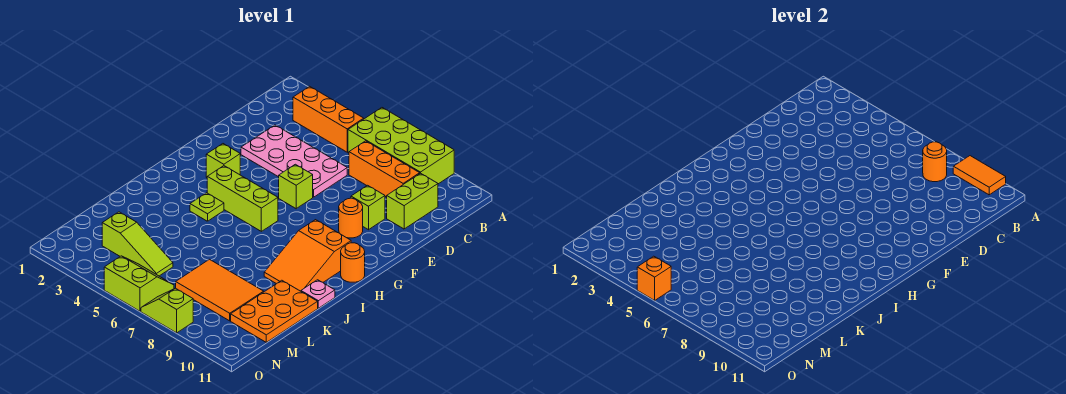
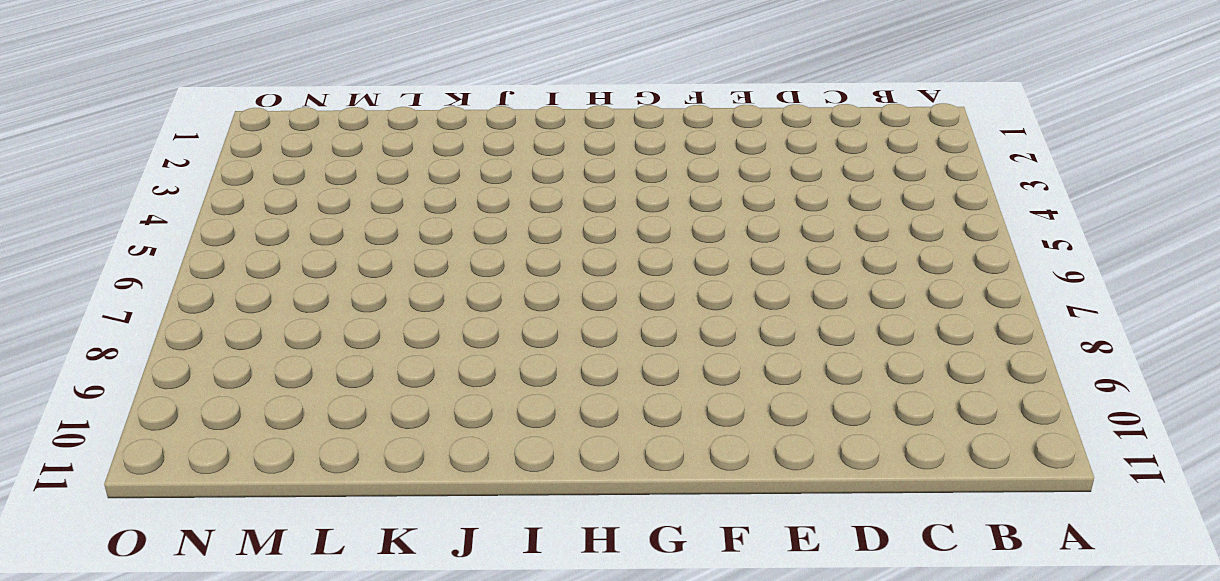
none -> lime brick A6:B9 level 1
none -> orange brick B3:B5 level 1
none -> orange brick C7:C9 level 1

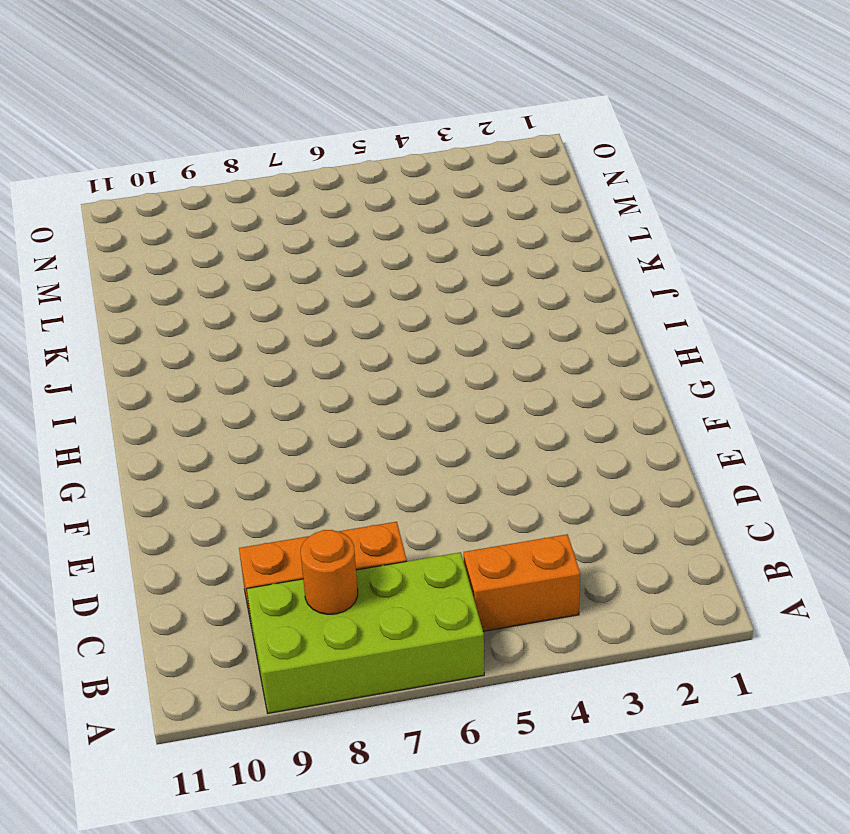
orange brick B4:B5 level 1 -> orange brick B3:B5 level 1
none -> lime brick C10:D10 level 1
none -> pink plate D3:E6 level 1
none -> lime brick E9 level 1

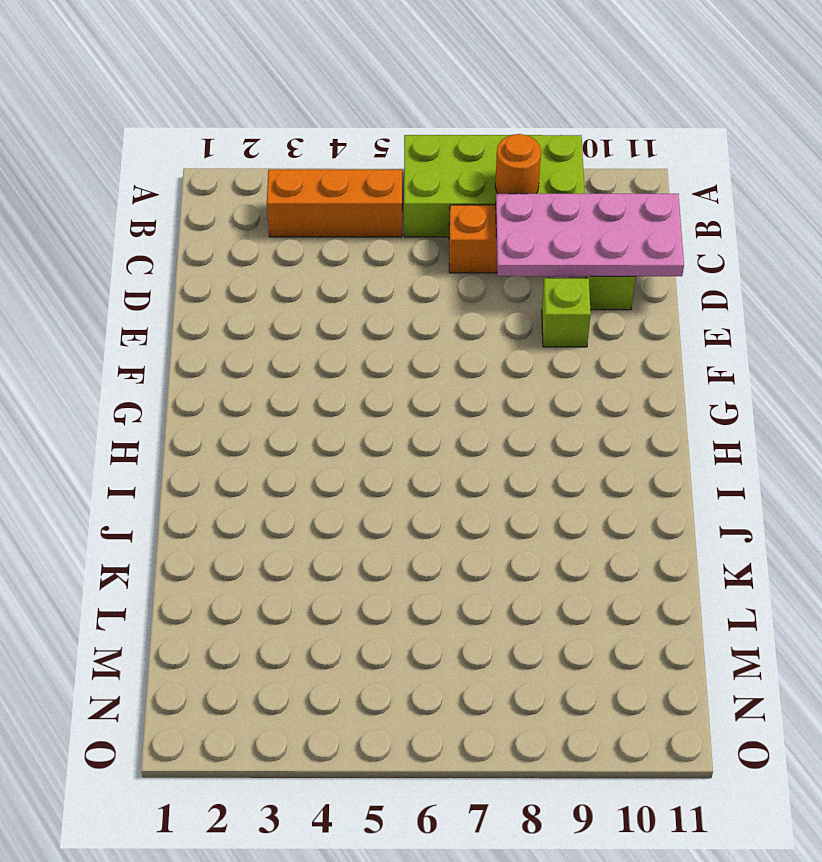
pink plate C8:D11 level 2 -> pink plate D3:E6 level 1
none -> lime brick F6 level 1
none -> orange round brick F9 level 1
none -> lime brick G3 level 1

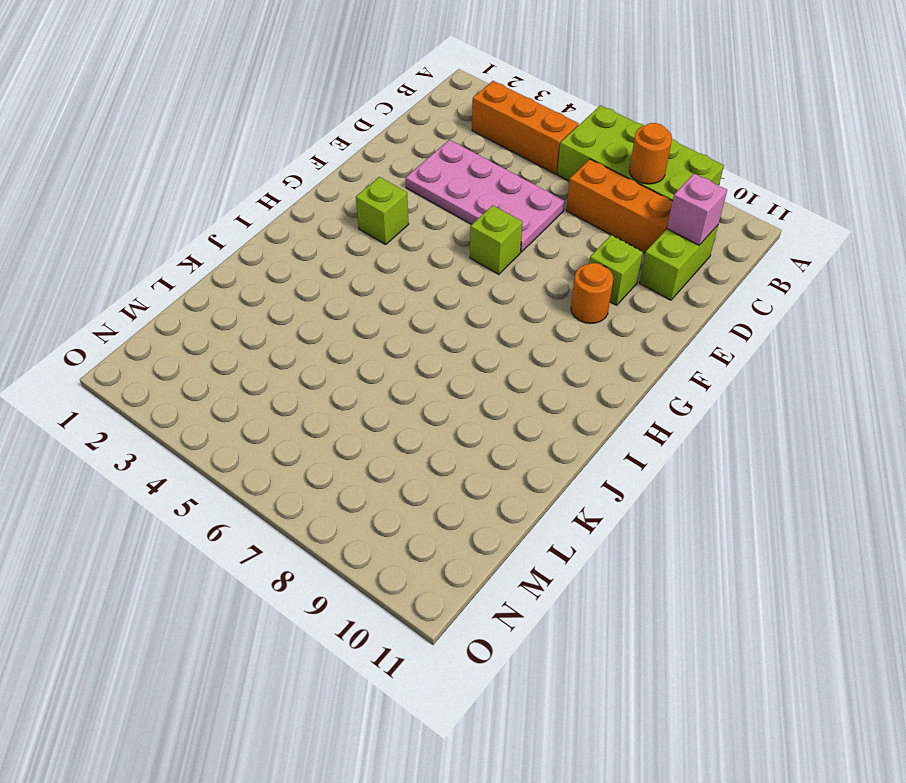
pink brick C10 level 2 -> none
none -> lime brick H4:H6 level 1
none -> orange slope H9:J10 level 1 top H
none -> orange round brick H11 level 1

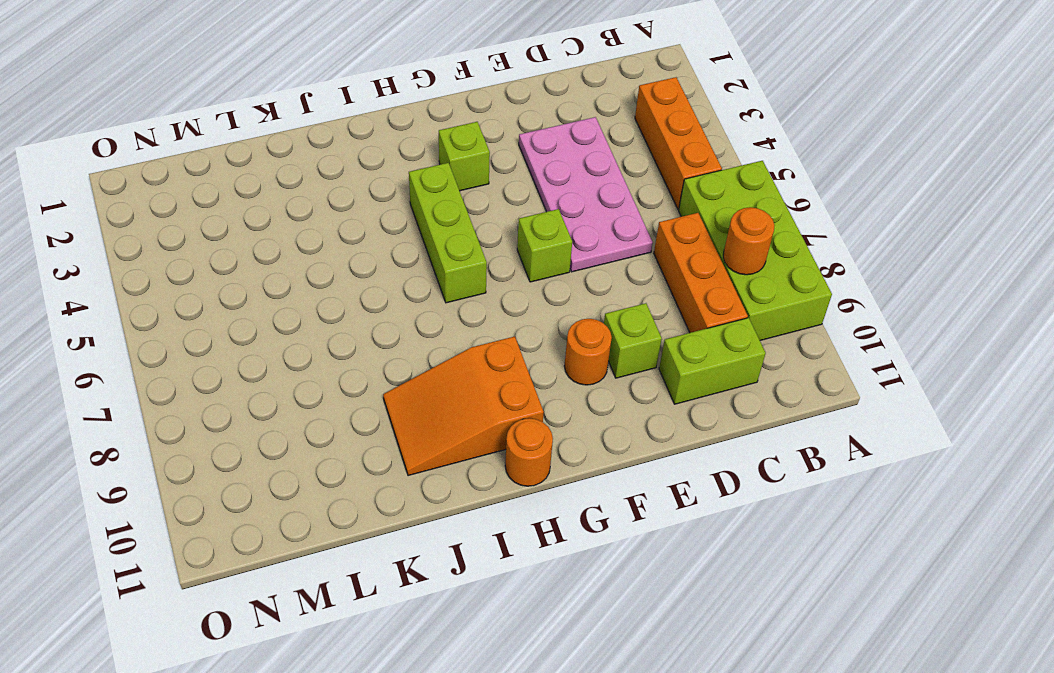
none -> lime plate I4 level 1
none -> pink plate J11 level 1
none -> orange plate K10:M11 level 1

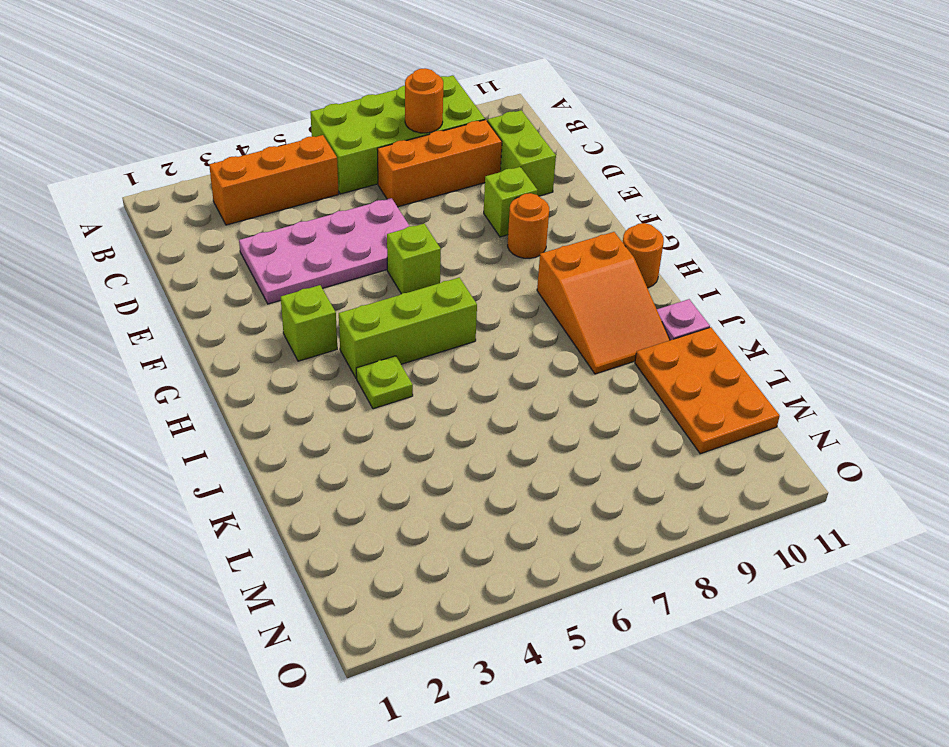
none -> orange tile L7:M9 level 1
none -> lime slope M3:M5 level 1 top 3
none -> lime slope N5:O6 level 1 top O

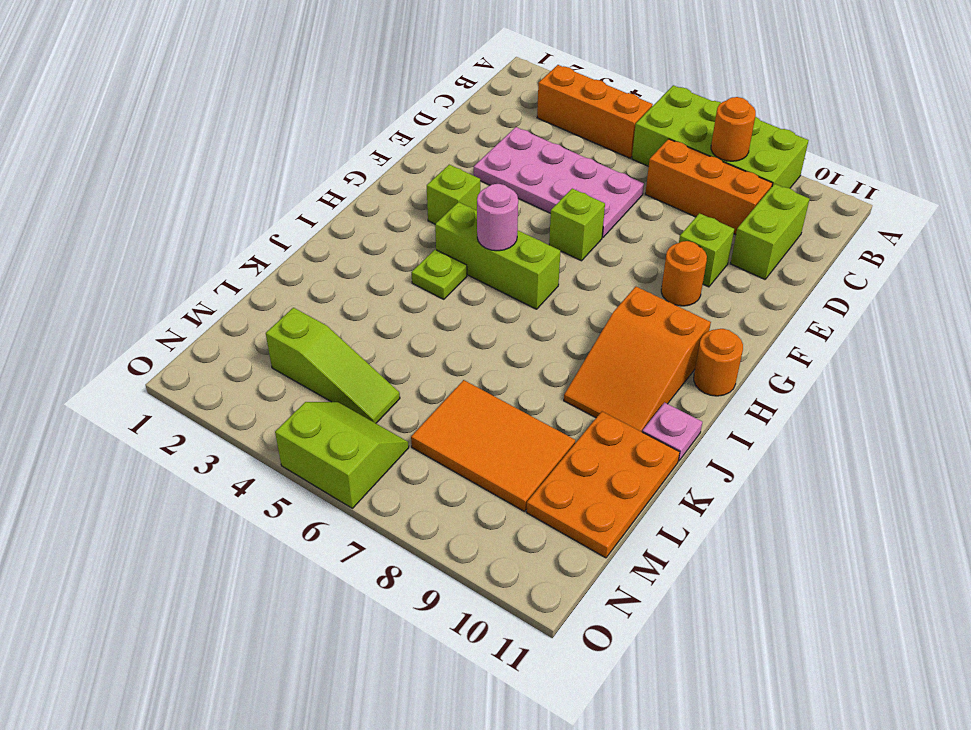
pink round brick H5 level 2 -> none
none -> lime slope O7:O8 level 1 top 8
none -> orange tile A9:A10 level 2
none -> orange brick O5 level 2

